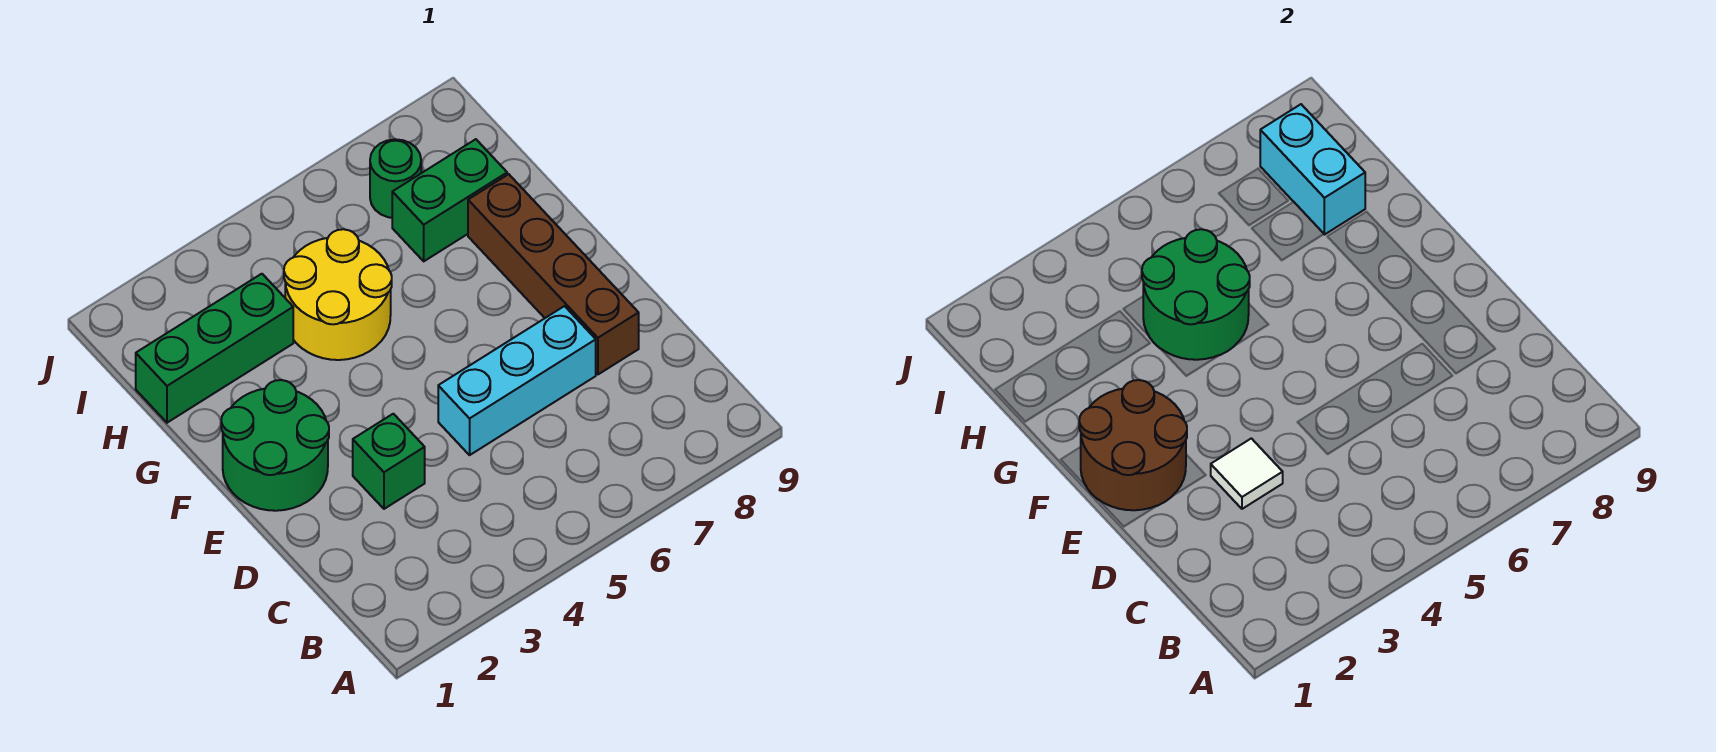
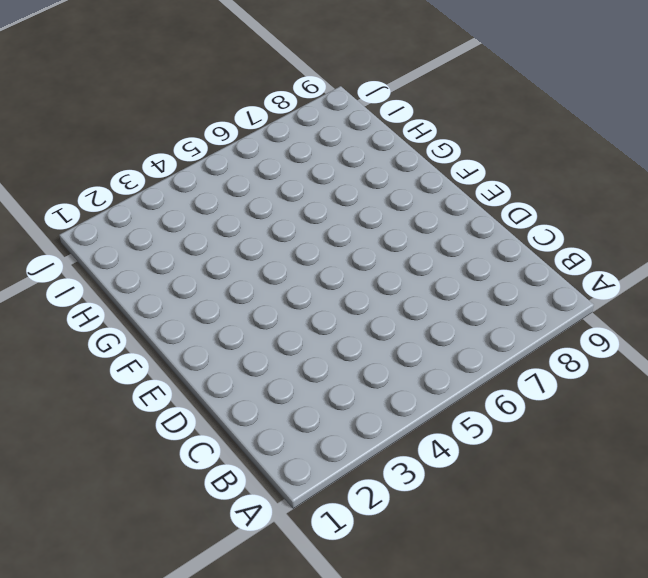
none -> green brick D3 level 1
none -> cyan brick D5:D7 level 1
none -> brown brick D8:G8 level 1

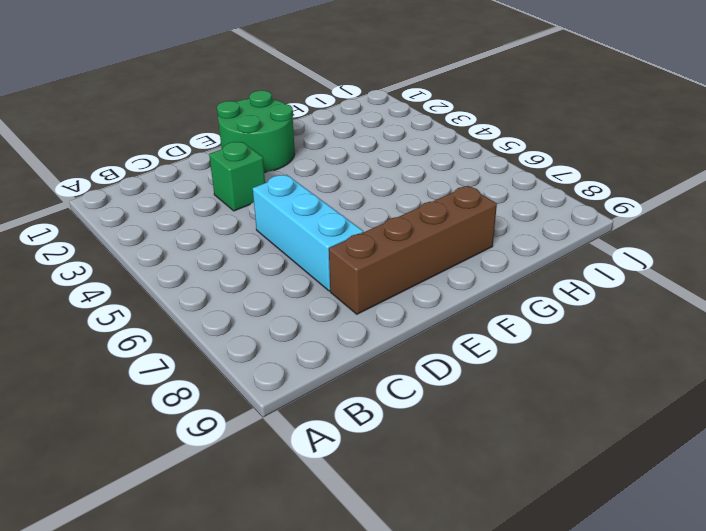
none -> yellow round brick G4:H5 level 1
none -> green brick H1:H3 level 1
none -> green brick H7:H8 level 1

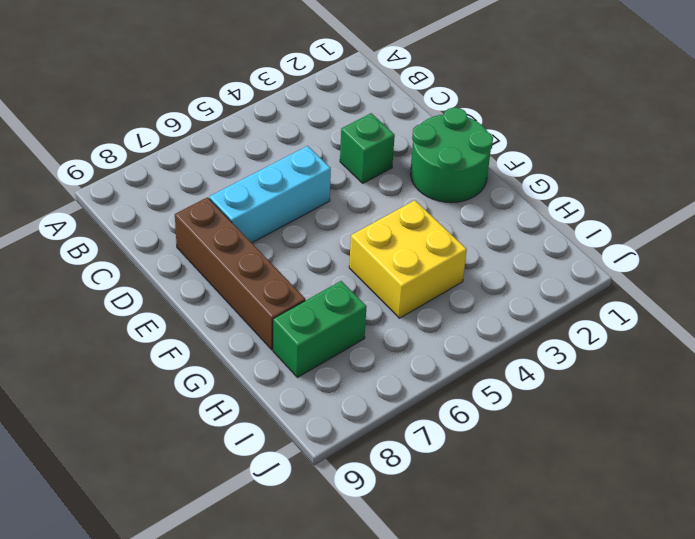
yellow brick G4:H5 level 1 -> yellow round brick G4:H5 level 1
none -> green brick H1:H3 level 1
none -> green round brick I7 level 1
none -> white tile D3 level 2

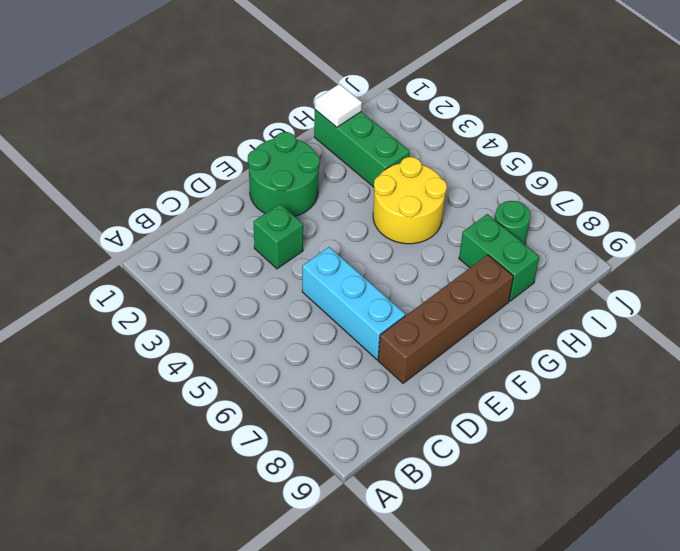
white tile H1 level 2 -> white tile D3 level 2
none -> brown round brick E1:F2 level 2
none -> green round brick G4:H5 level 2
none -> cyan brick H8:I8 level 2

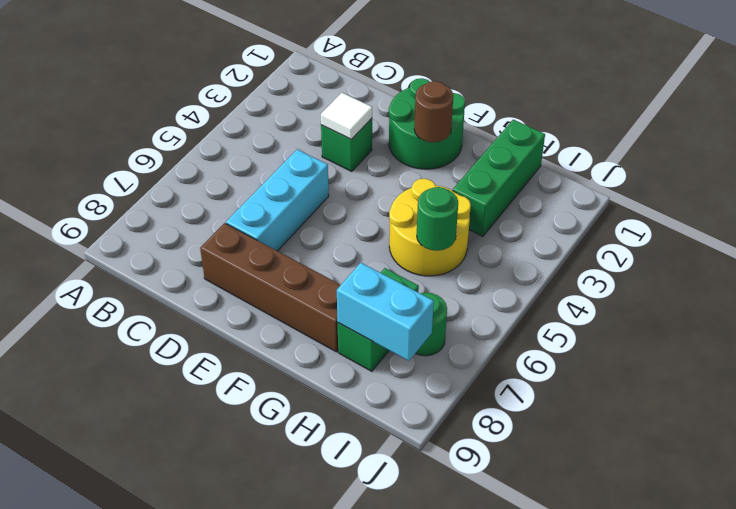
brown round brick F2 level 2 -> brown round brick E1:F2 level 2
green round brick H5 level 2 -> green round brick G4:H5 level 2

